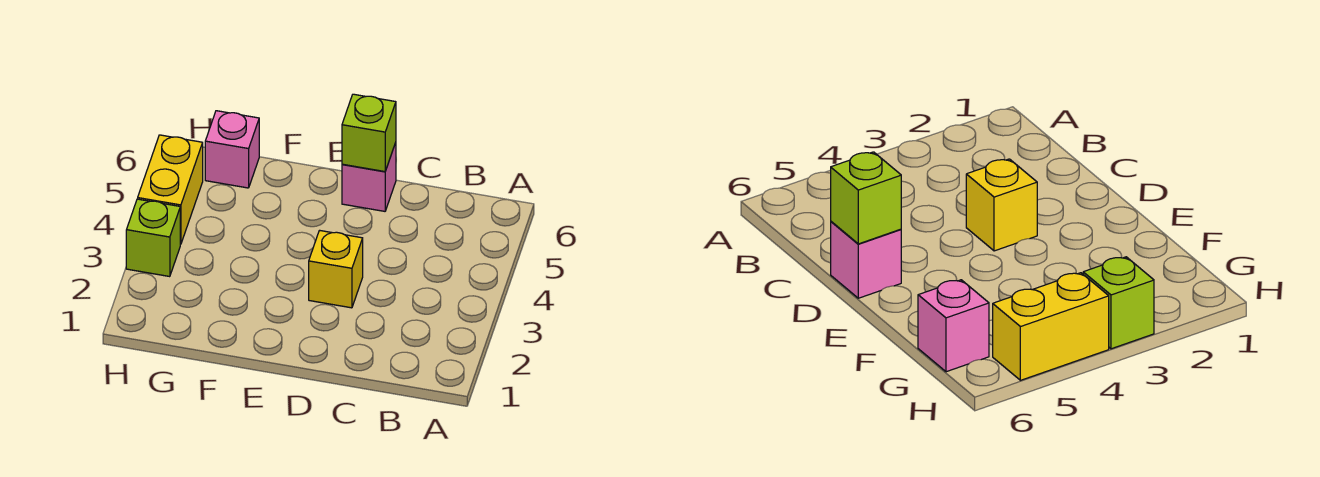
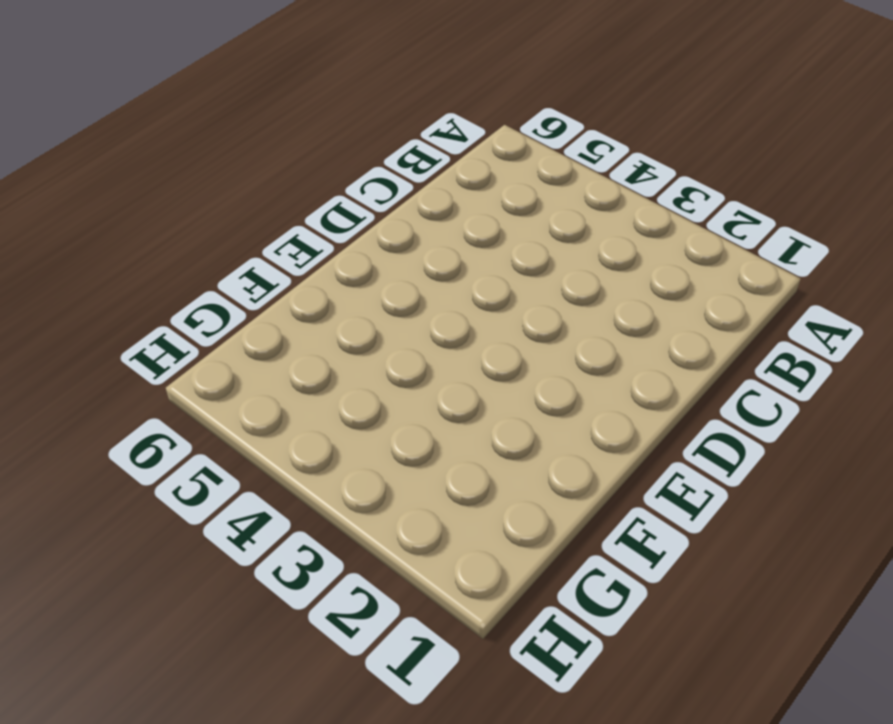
none -> yellow brick D3 level 1
none -> pink brick D6 level 1

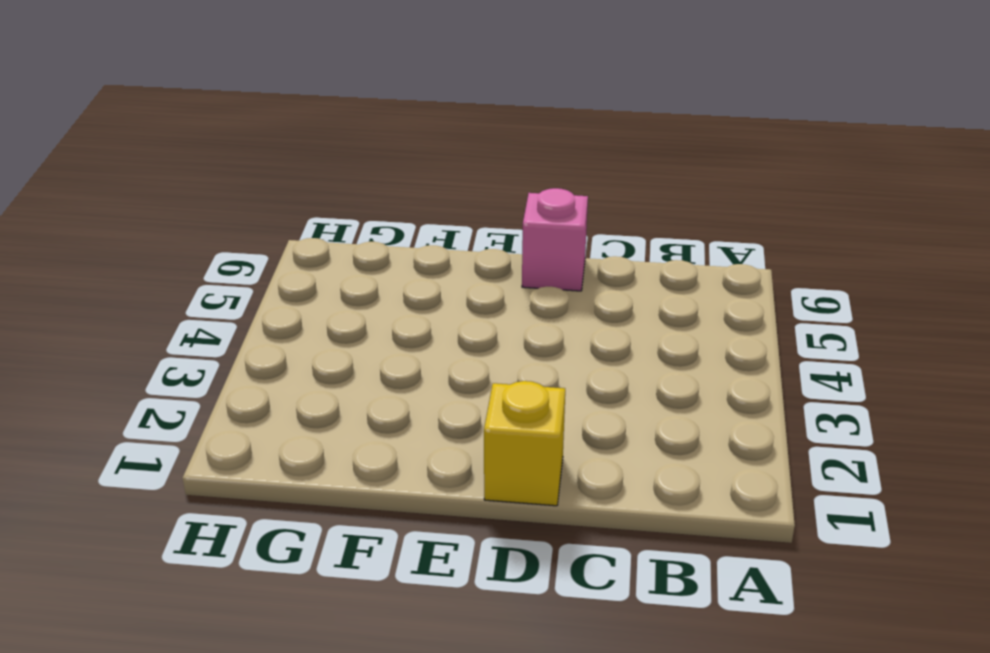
yellow brick D1 level 1 -> yellow brick D3 level 1
none -> pink brick G6 level 1
none -> lime brick H3 level 1

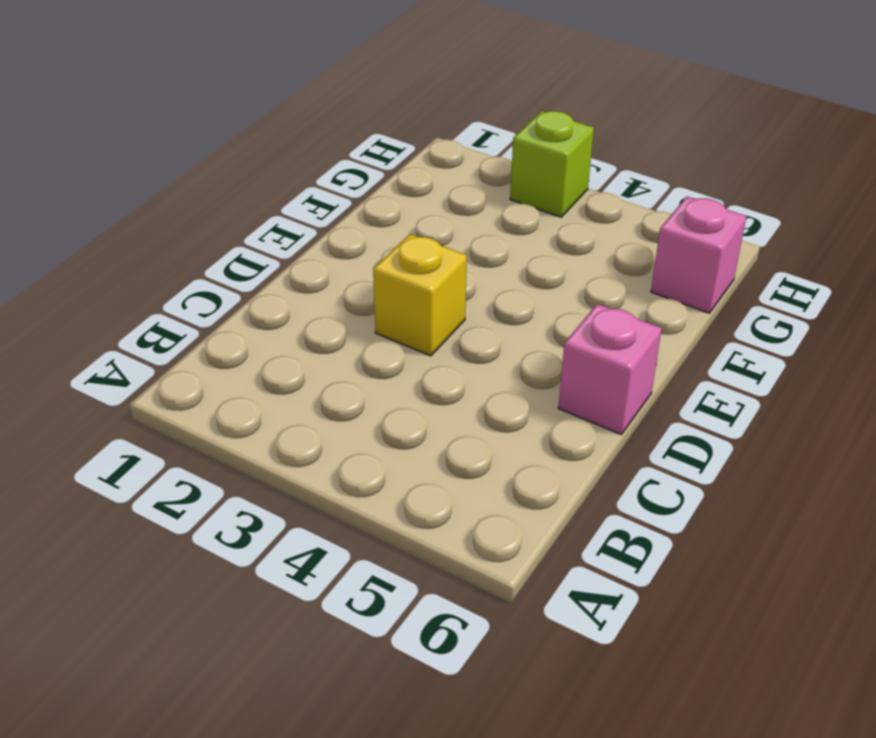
none -> yellow brick H4:H5 level 1
none -> lime brick D6 level 2

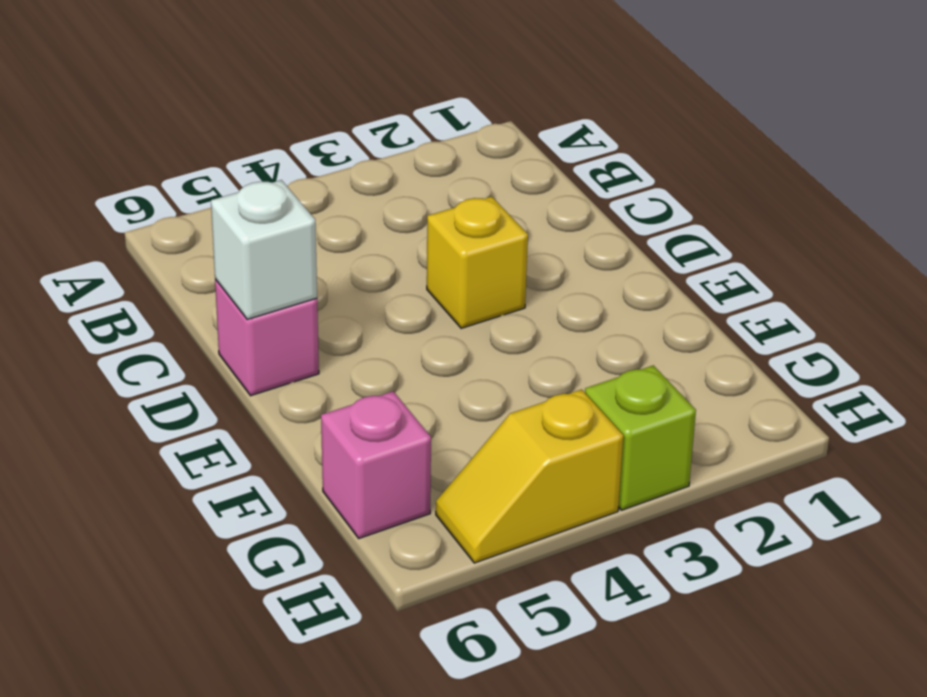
white brick D6 level 2 -> lime brick D6 level 2
yellow slope H4:H5 level 1 top 4 -> yellow brick H4:H5 level 1

